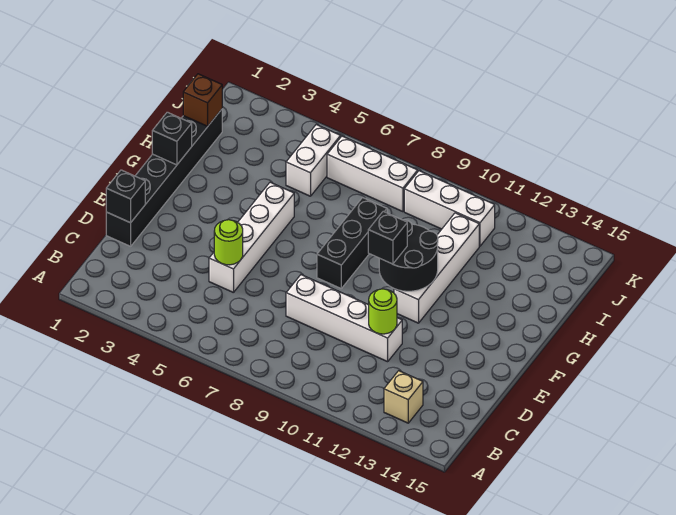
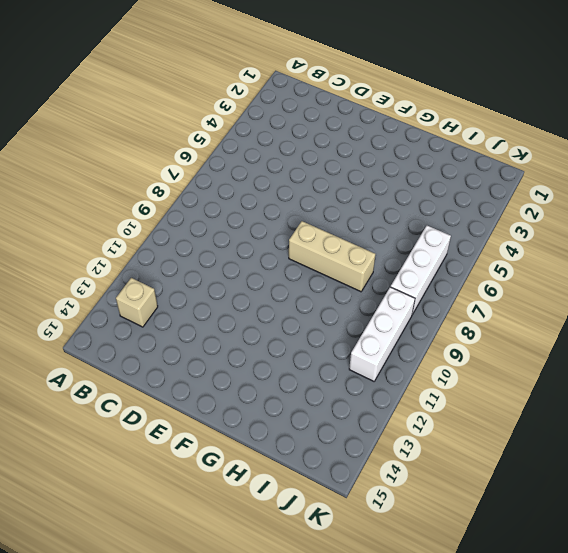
tan brick F8:H8 level 1 -> black brick F8:H8 level 1
none -> black brick D1:I1 level 1
none -> white brick D5:G5 level 1
none -> white brick D8:D11 level 1

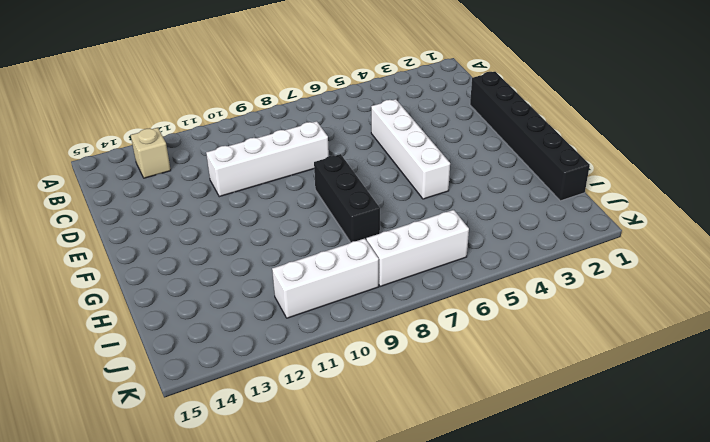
none -> white brick F11:I11 level 1
none -> white brick I5:J5 level 1
none -> black brick D1 level 2

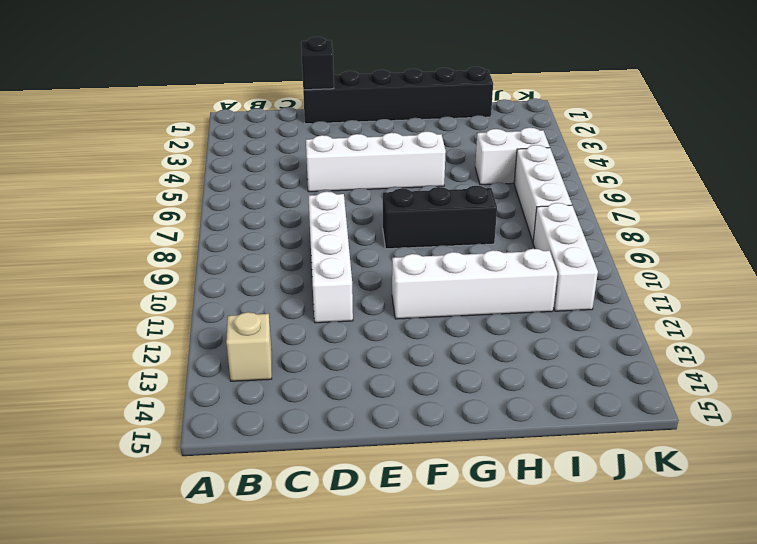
none -> lime round brick D5 level 2
none -> lime round brick D11 level 2
none -> black round brick F10:G11 level 2

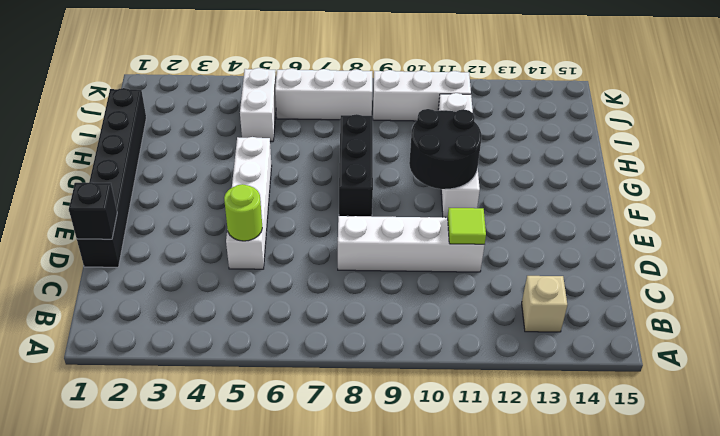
lime tile D11 level 2 -> lime round brick D11 level 2
none -> black brick G1 level 2
none -> brown brick I1 level 2
none -> black brick F10 level 3

